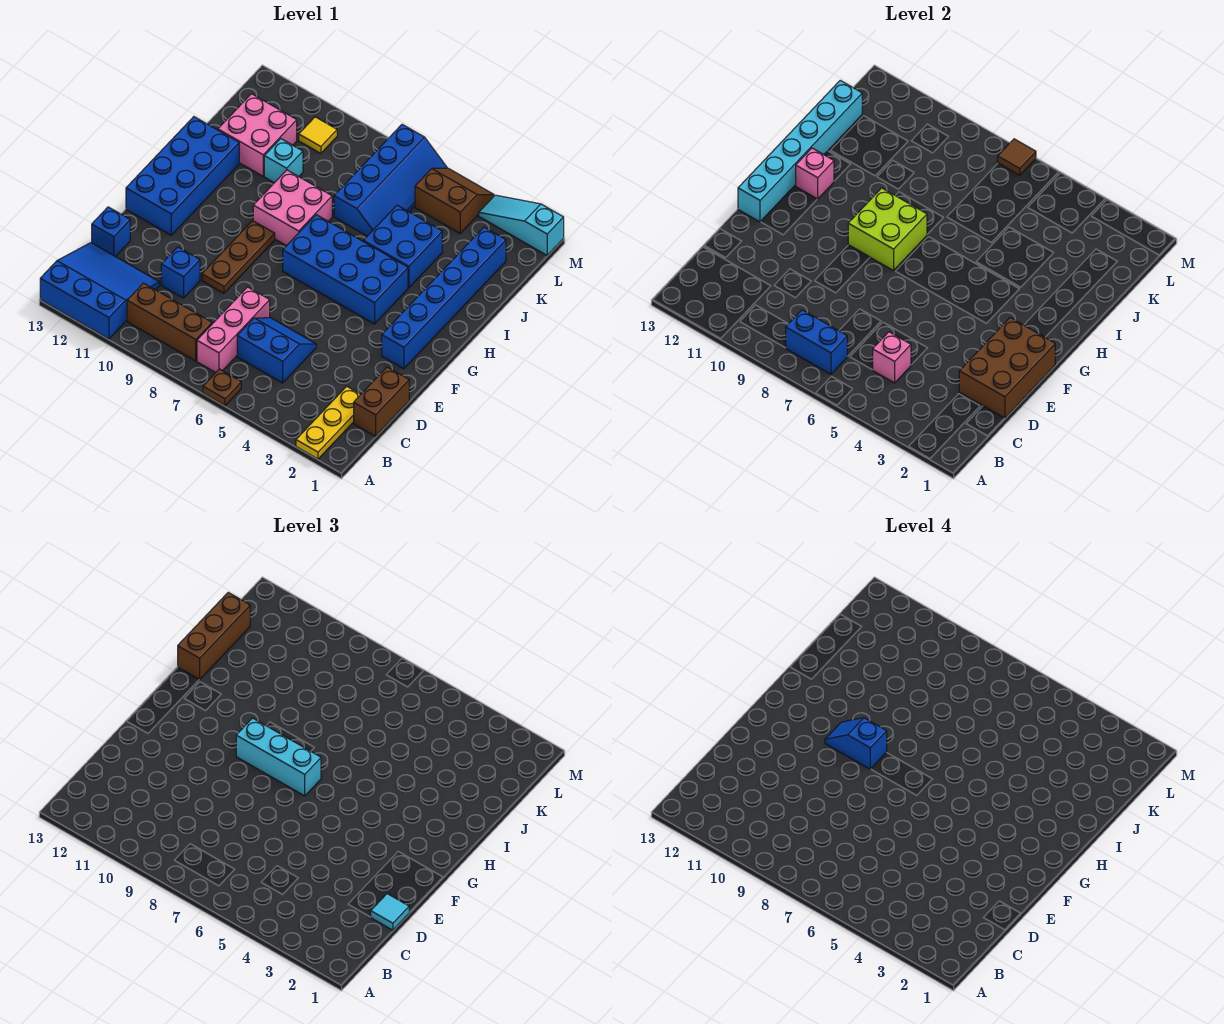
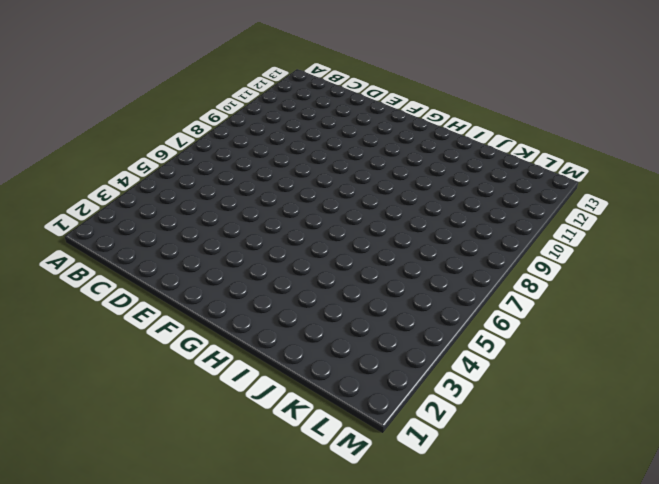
none -> yellow plate A2:C2 level 1
none -> brown plate A6 level 1
none -> blue slope A11:C13 level 1 top A
none -> pink brick B7:D7 level 1

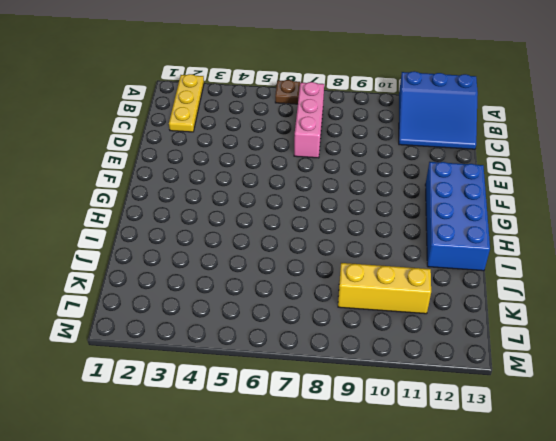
yellow brick K9:K11 level 1 -> pink brick J11:K12 level 1
none -> brown brick B8:B10 level 1
none -> brown brick C1:D1 level 1
none -> blue slope C5:D6 level 1 top C
none -> blue brick D10 level 1

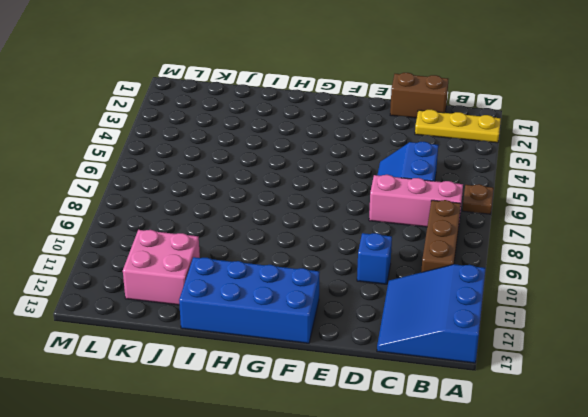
none -> blue brick D13 level 1
none -> brown plate E9:G9 level 1
none -> blue brick F2:K2 level 1
none -> blue brick G4:H7 level 1

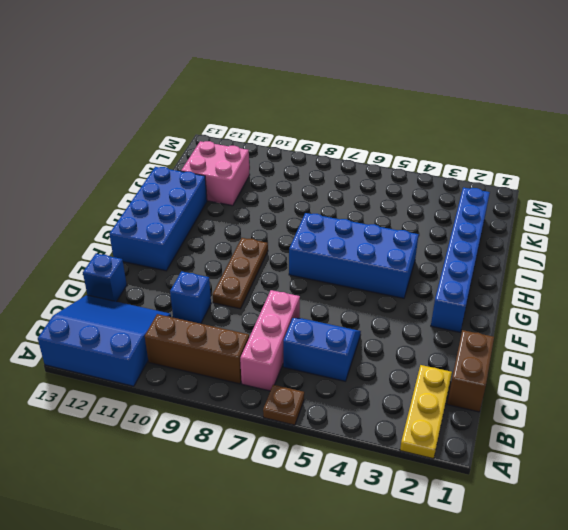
none -> pink brick H8:I9 level 1
none -> blue brick I4:J5 level 1
none -> blue slope J6:M7 level 1 top 7
none -> cyan brick J10 level 1

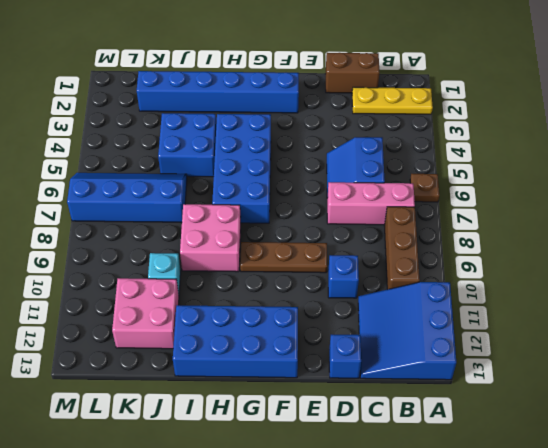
none -> brown slope L4:M5 level 1 top L
none -> yellow tile L10 level 1
none -> cyan slope M1:M3 level 1 top 1
none -> blue brick B7:B8 level 2

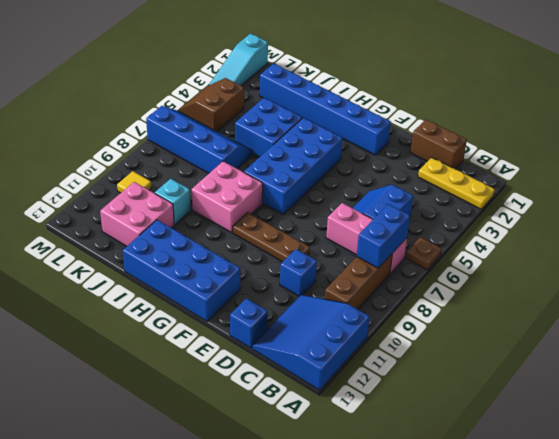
none -> pink brick C5 level 2
none -> brown brick D1:F2 level 2
none -> cyan brick F13:K13 level 2
none -> lime brick G8:H9 level 2

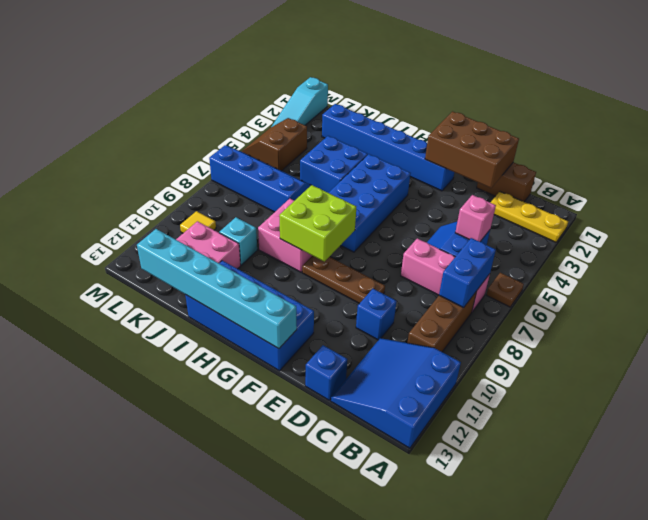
none -> pink brick H12 level 2
none -> brown tile M7 level 2
none -> cyan tile D1 level 3
none -> cyan brick G7:G9 level 3

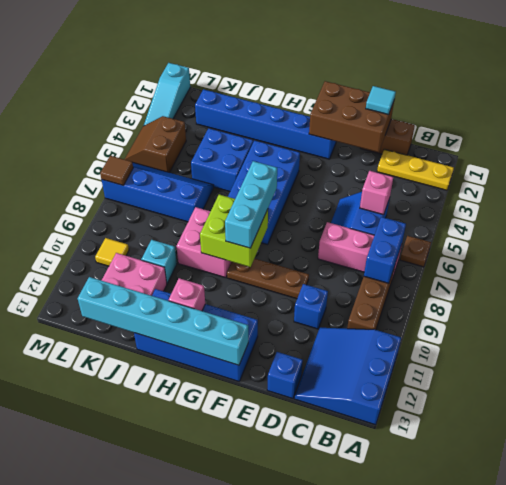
none -> brown brick I13:K13 level 3
none -> blue slope G9:G10 level 4 top 9

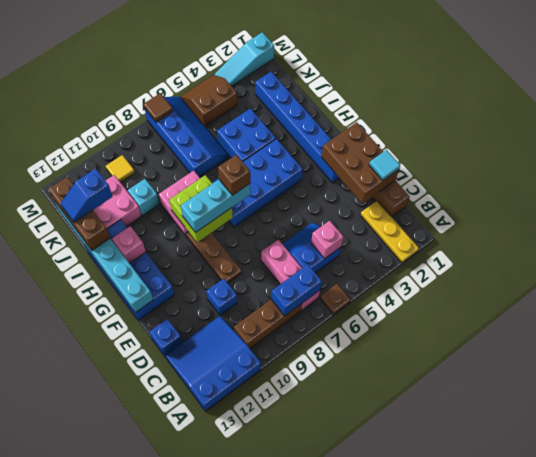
brown brick G7 level 4 -> none
blue slope J12:J13 level 4 top 12 -> blue slope G9:G10 level 4 top 9

